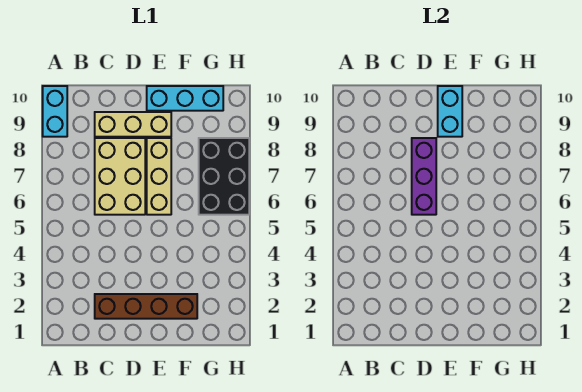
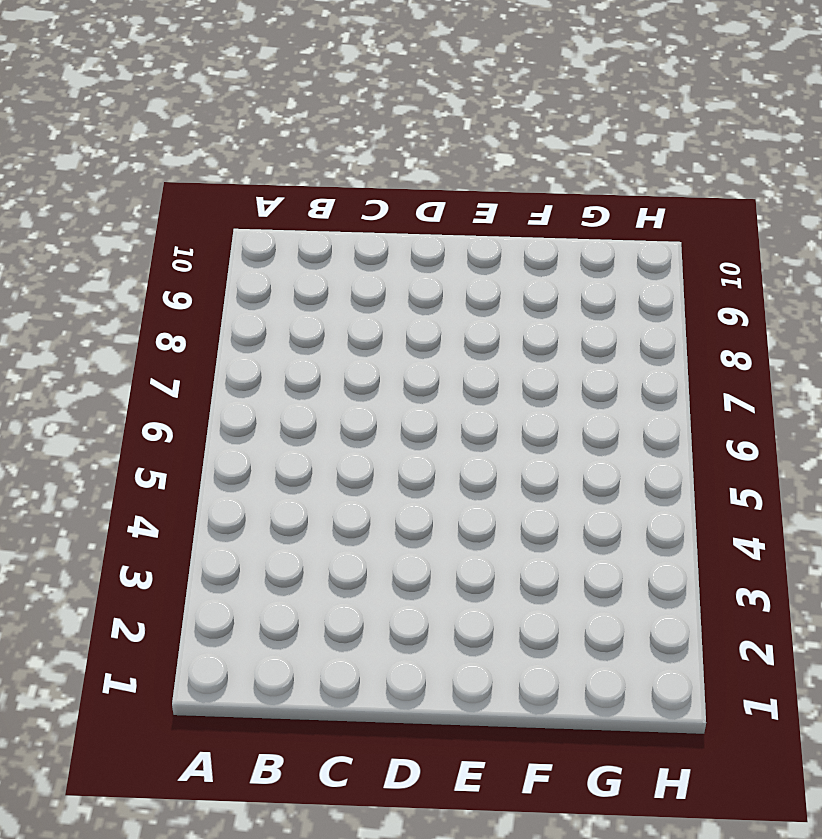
none -> cyan brick A9:A10 level 1
none -> brown brick C2:F2 level 1

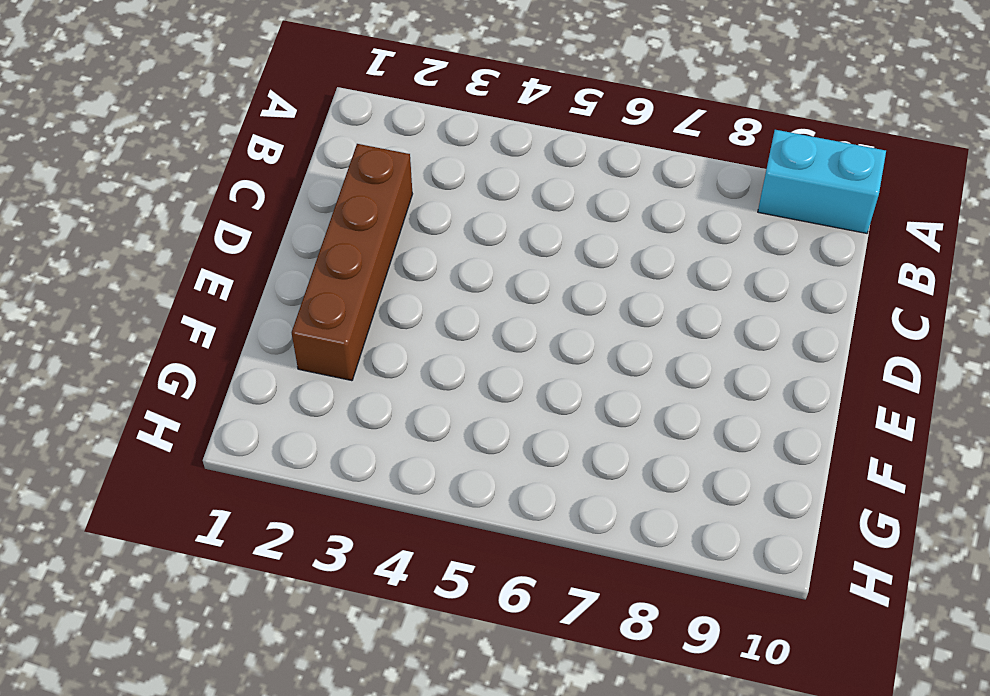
none -> tan brick C6:D8 level 1
none -> tan brick C9:E9 level 1

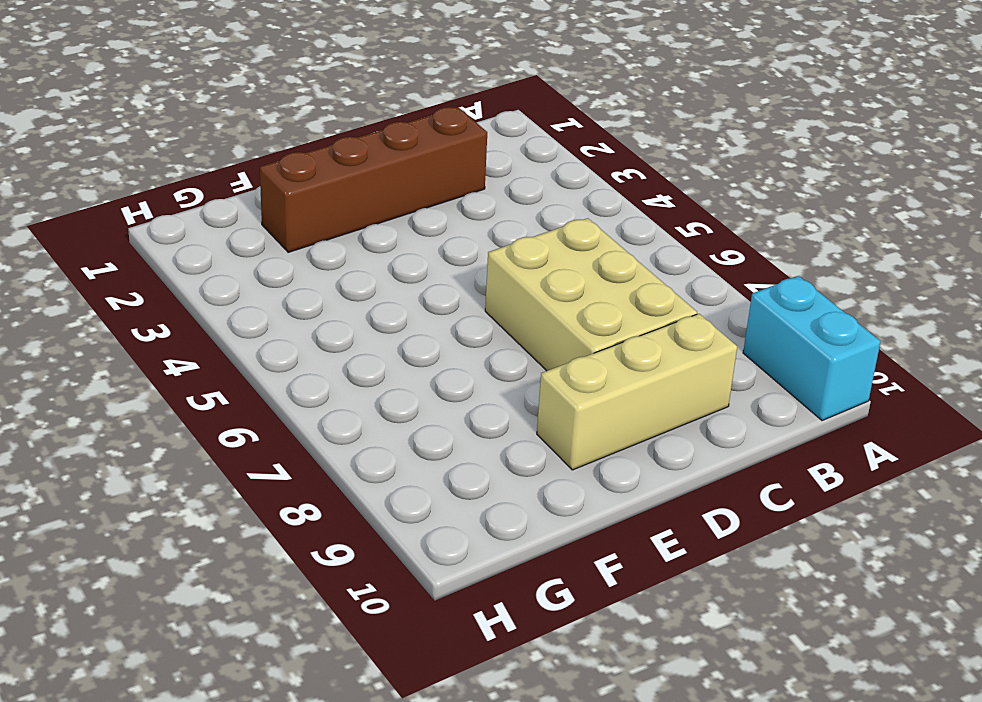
none -> tan brick E6:E8 level 1
none -> cyan brick E10:G10 level 1

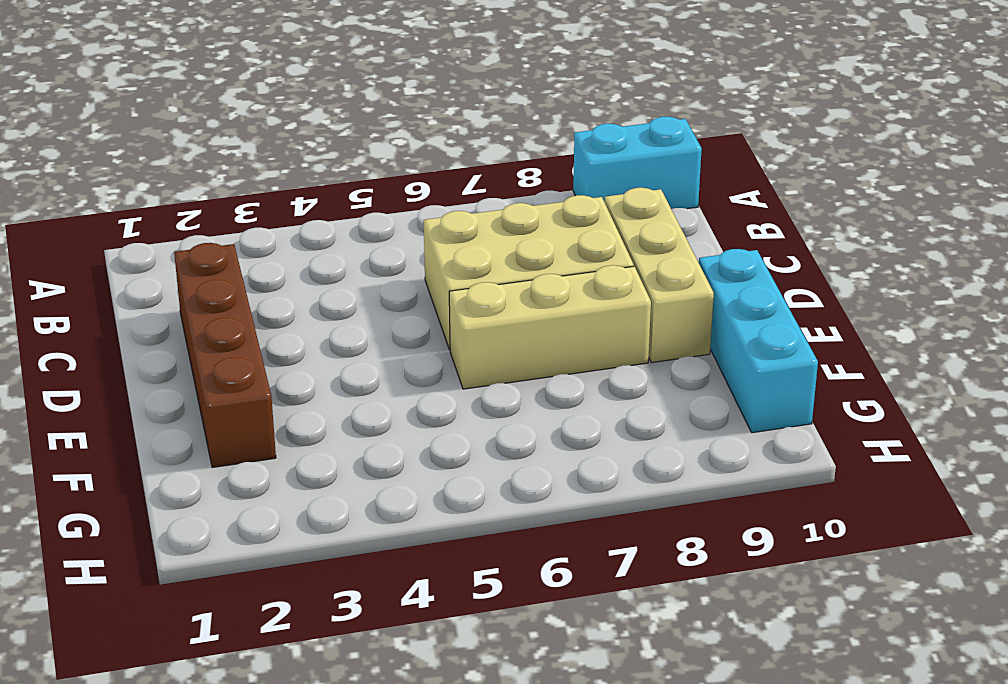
none -> black brick G6:H8 level 1
none -> purple brick D6:D8 level 2

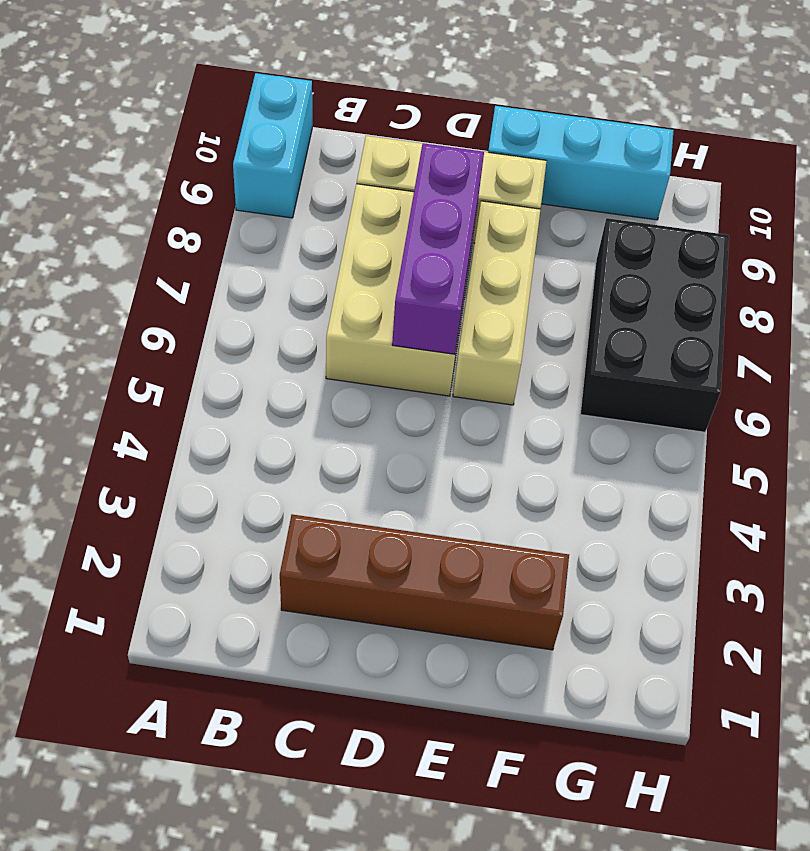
none -> cyan brick E9:E10 level 2

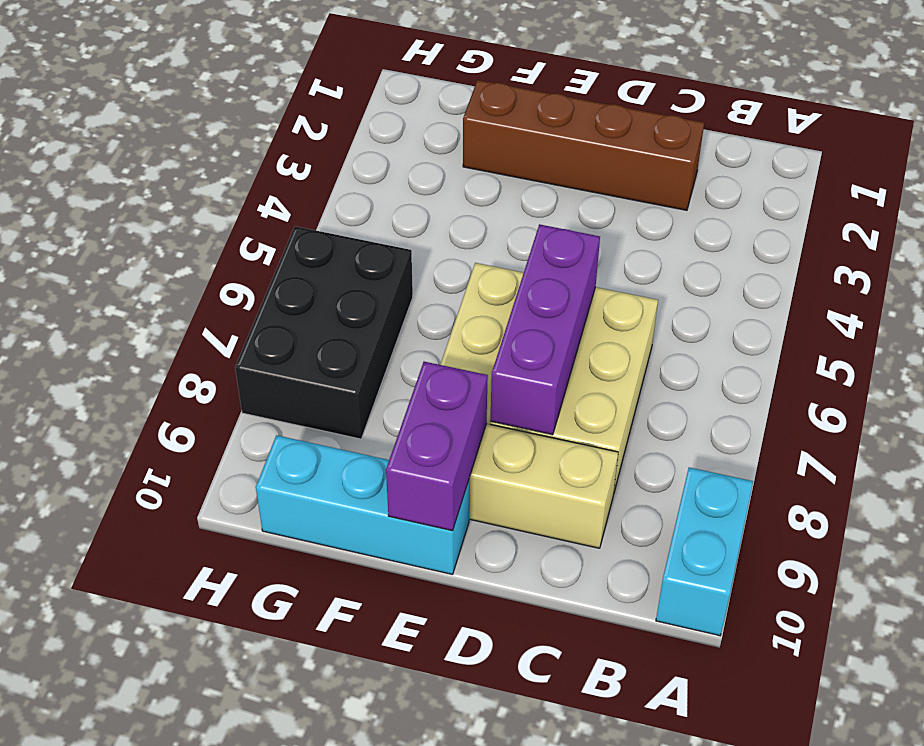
purple brick E9:E10 level 2 -> cyan brick E9:E10 level 2

